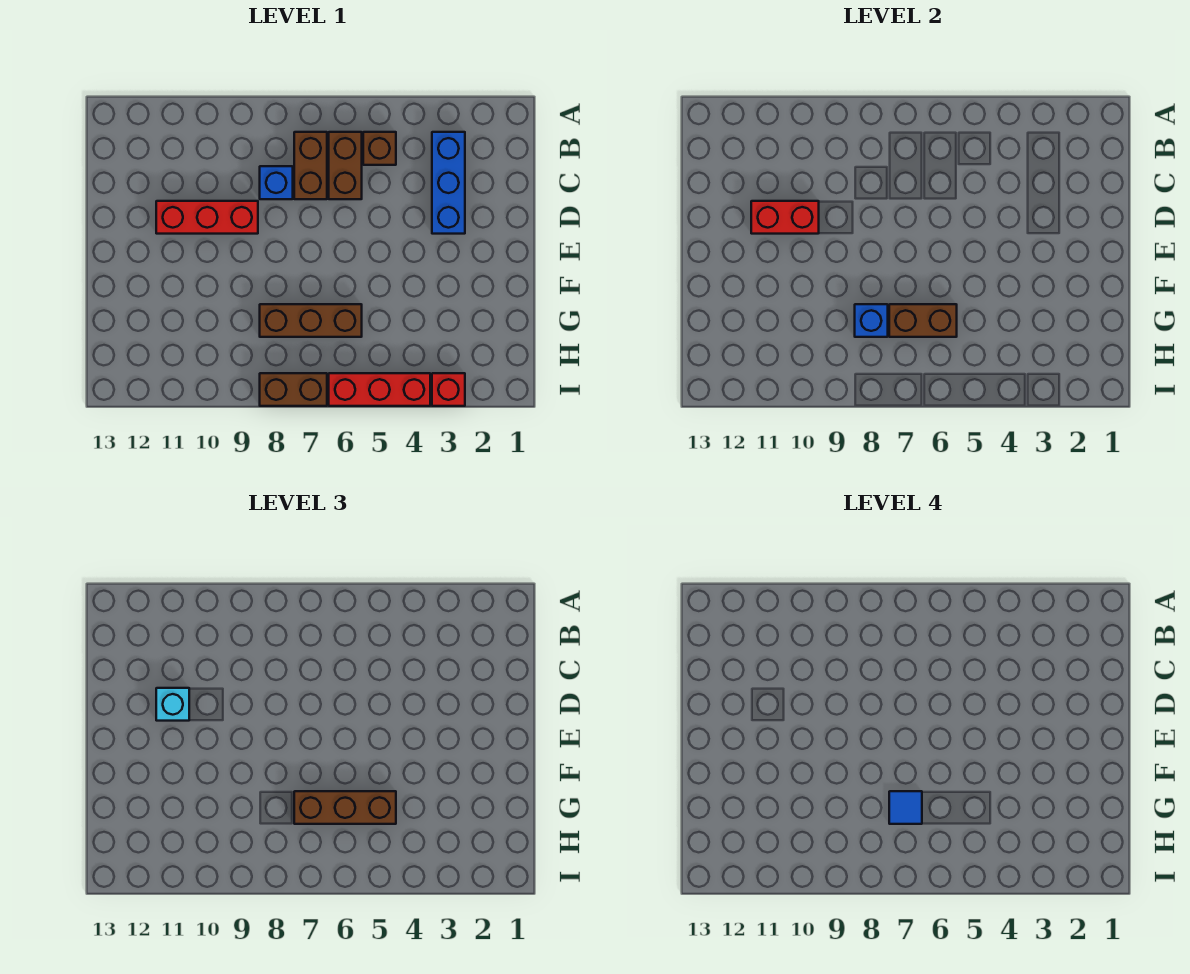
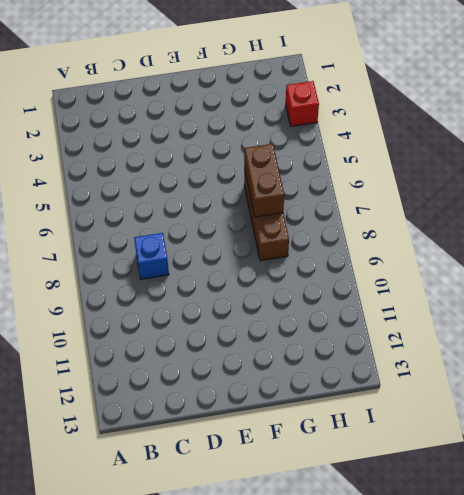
none -> blue brick B3:D3 level 1
none -> brown brick B5 level 1
none -> brown brick B6:C6 level 1

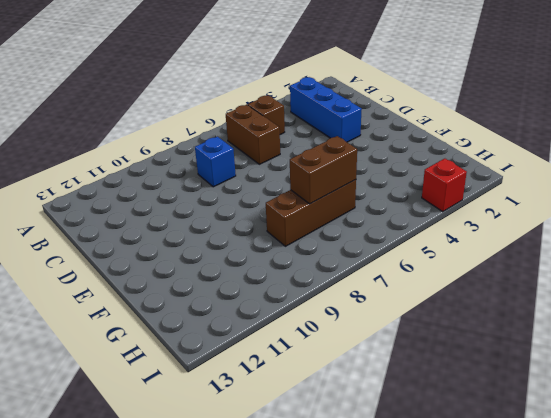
none -> brown brick B7:C7 level 1
none -> red brick D9:D11 level 1
none -> red brick I4:I6 level 1

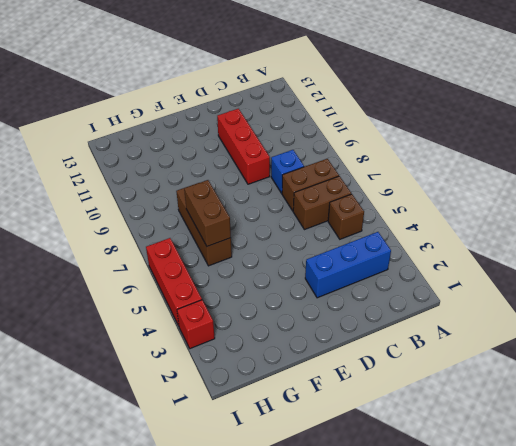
none -> brown brick I7:I8 level 1
none -> red brick D10:D11 level 2
none -> blue brick G8 level 2

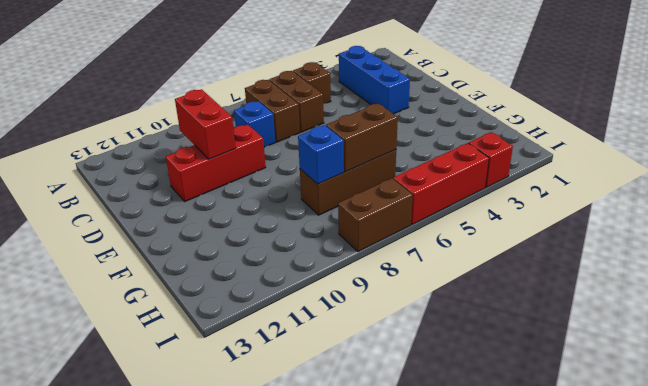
red brick C10:D10 level 2 -> red brick D10:D11 level 2
none -> cyan brick D11 level 3
none -> brown brick G5:G7 level 3
none -> blue tile G7 level 4

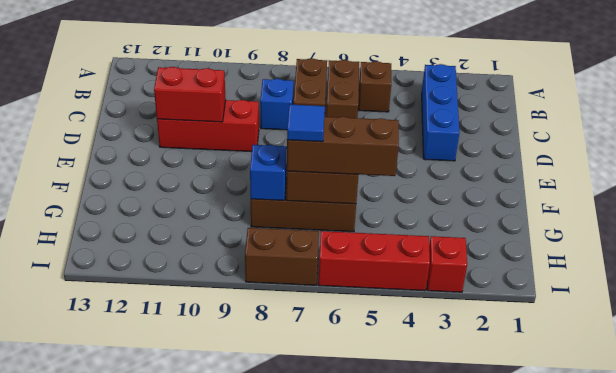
none -> cyan brick D11 level 3

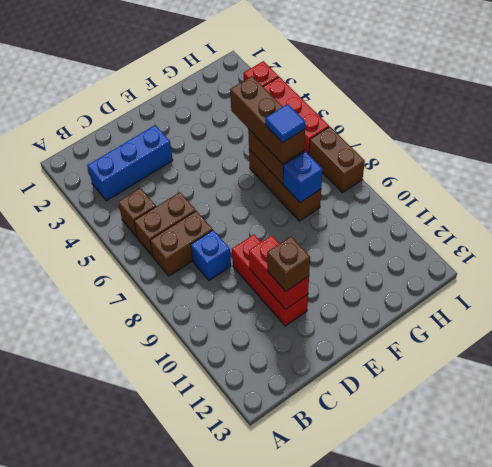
brown brick D11 level 3 -> cyan brick D11 level 3

